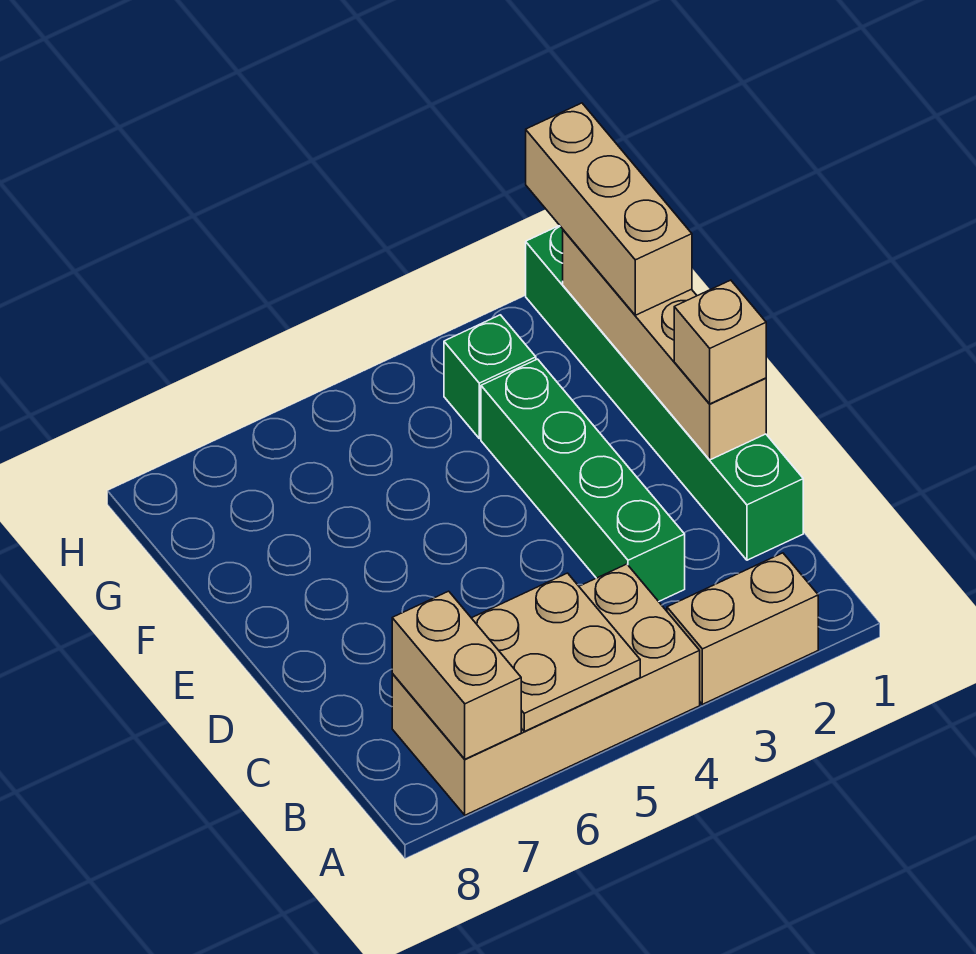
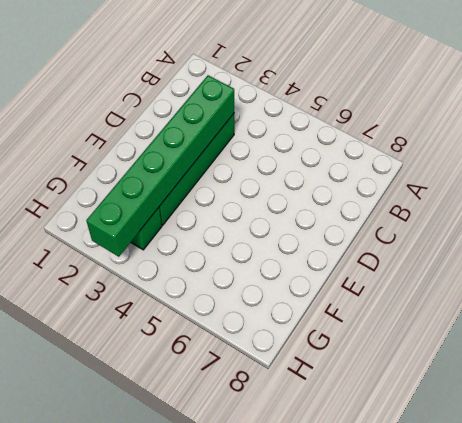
green brick C3:H3 level 2 -> green brick C1:H1 level 1
none -> tan brick A2:A3 level 1
none -> tan brick A4:B7 level 1

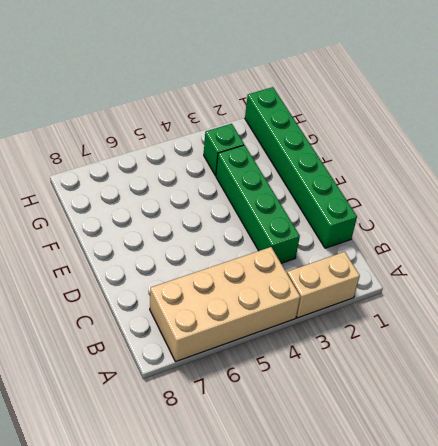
none -> tan plate A5:B6 level 2
none -> tan brick A7:B7 level 2

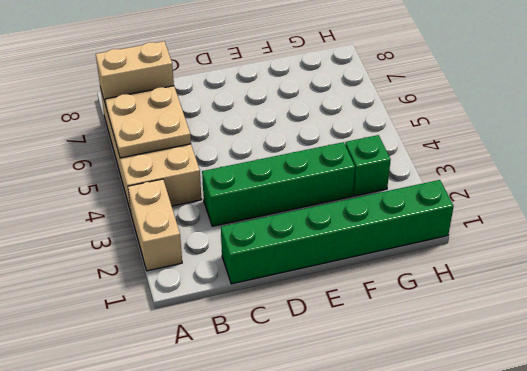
none -> tan brick D1:G1 level 2
none -> tan brick D1 level 3

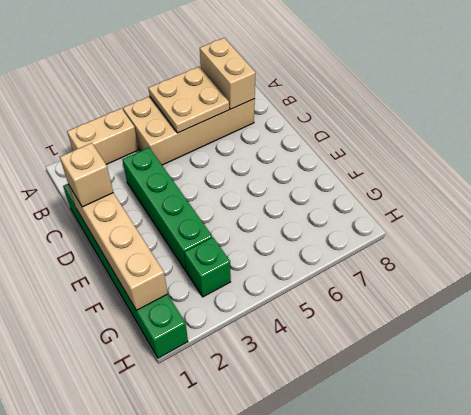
none -> tan brick F1:H1 level 3

